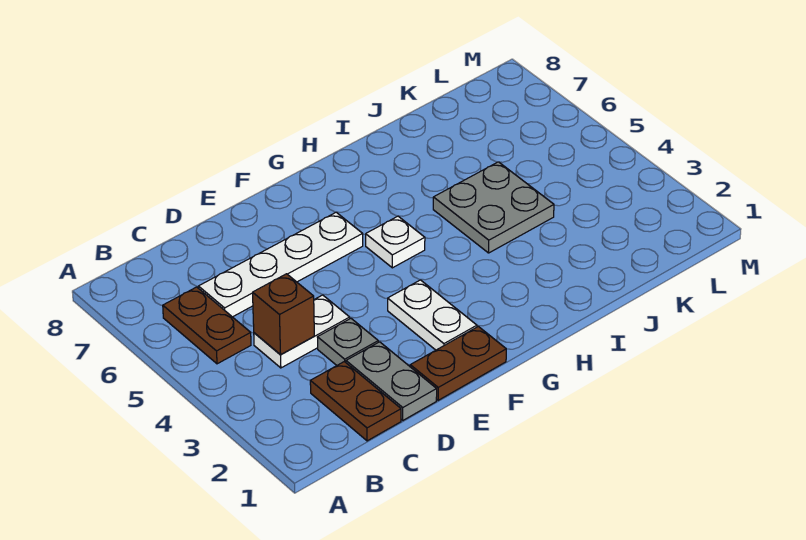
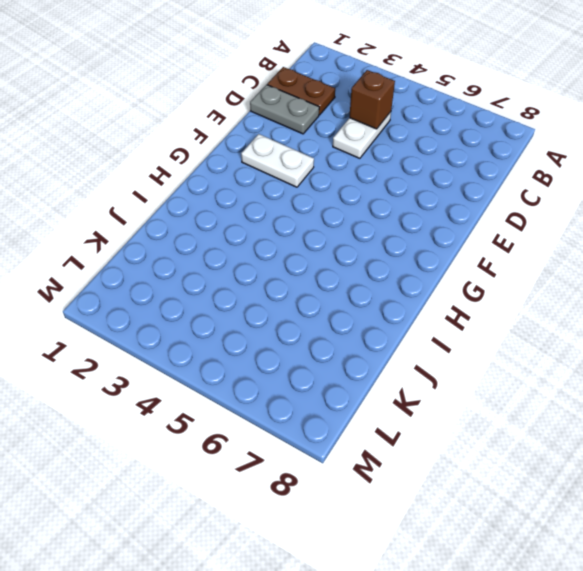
none -> brown plate B5:B6 level 1
none -> white plate C6:F6 level 1

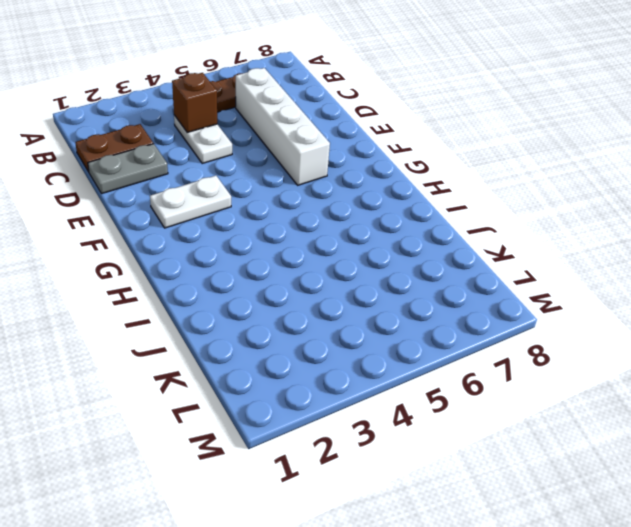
white brick C6:F6 level 1 -> white plate C6:F6 level 1
none -> grey plate D3 level 1
none -> brown plate E1:F1 level 1

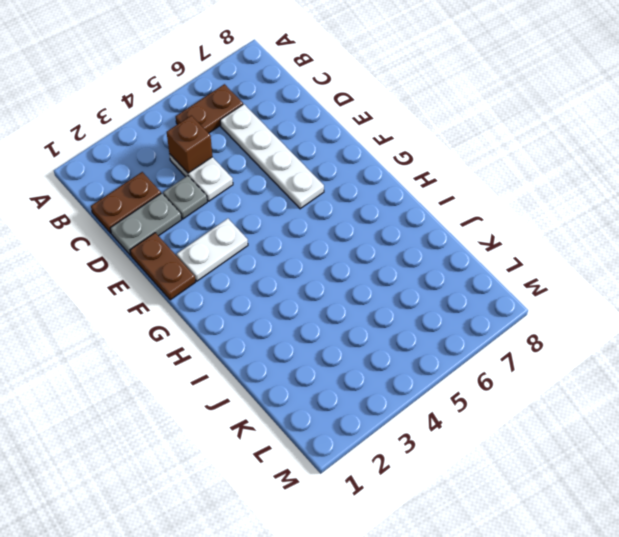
none -> white plate G5 level 1
none -> grey plate I4:J5 level 1

